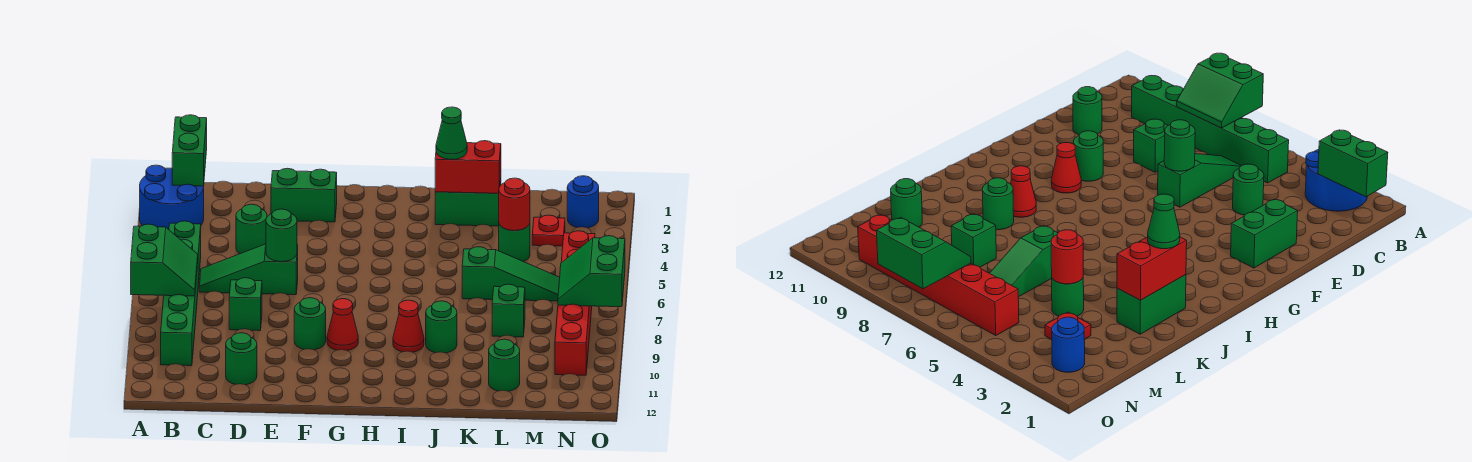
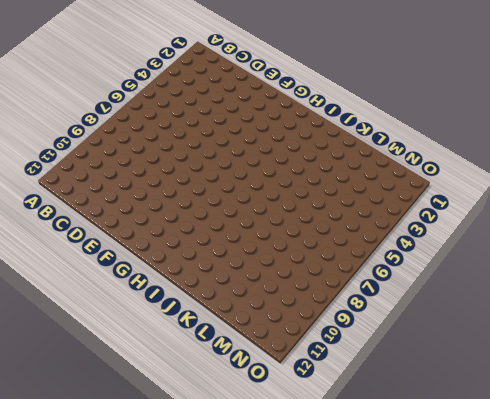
none -> blue round brick A2:B3 level 1
none -> green brick B5:B10 level 1
none -> green slope C6:E6 level 1 top E

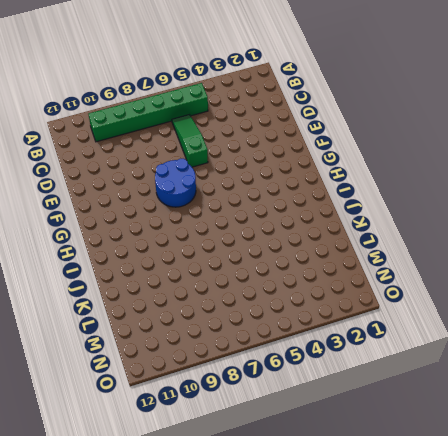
blue round brick F7:G8 level 1 -> blue round brick A2:B3 level 1
none -> green round brick D4 level 1
none -> green brick D8 level 1
none -> green round brick D11 level 1

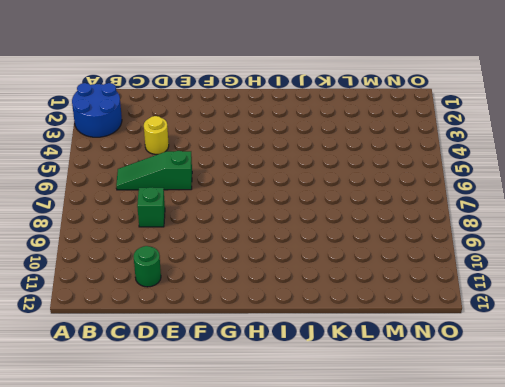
yellow round brick D4 level 1 -> green round brick D4 level 1
none -> green brick B5:B10 level 1
none -> green brick E2:F2 level 1
none -> green round brick F9 level 1

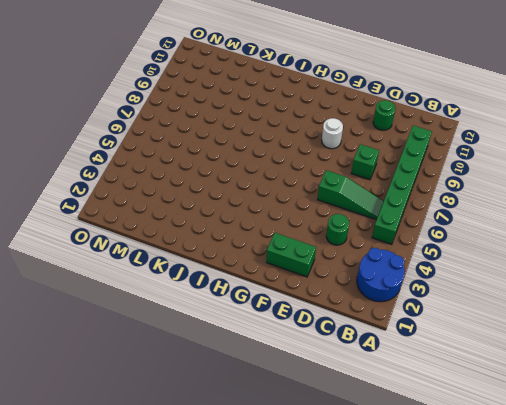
white round brick F9 level 1 -> green round brick F9 level 1
none -> red cone G9 level 1
none -> red cone I9 level 1
none -> green brick J2:K2 level 1

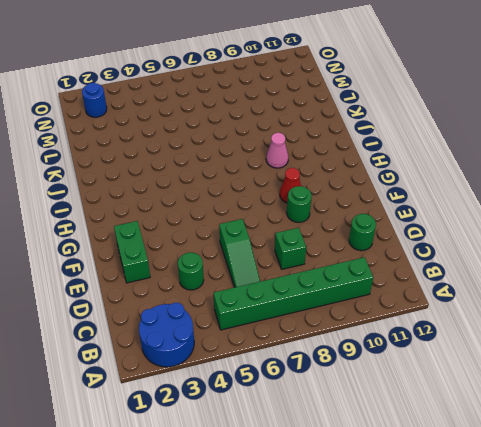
pink cone I9 level 1 -> red cone I9 level 1
none -> green brick J2:K2 level 1
none -> green round brick J9 level 1
none -> green slope K6:M6 level 1 top K

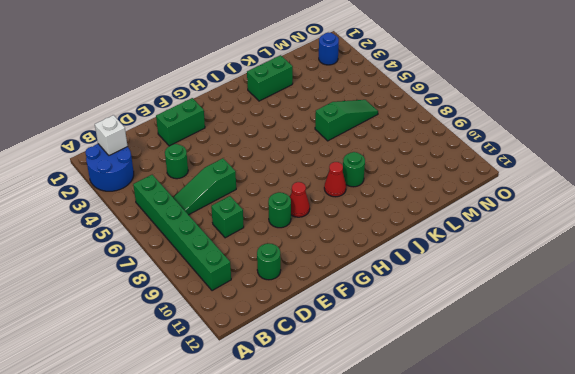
white brick B2 level 2 -> green brick B1:B2 level 2
none -> green round brick L4 level 1
none -> green brick L8 level 1
none -> green round brick L11 level 1

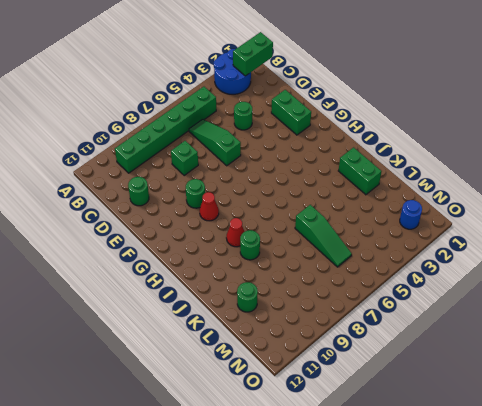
none -> green round brick L4 level 1
none -> green brick L8 level 1
none -> red plate M3 level 1

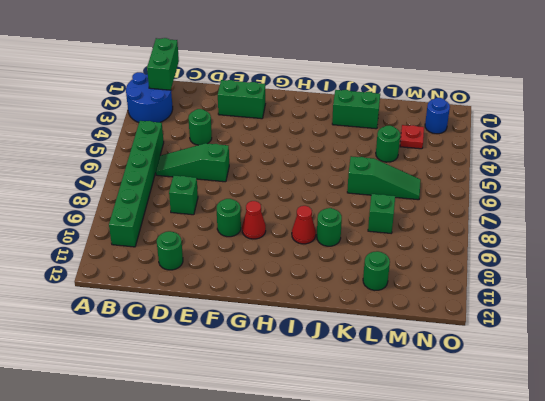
none -> red brick N5:N10 level 1
none -> green slope A7:B8 level 2 top A
none -> green round brick E6 level 2

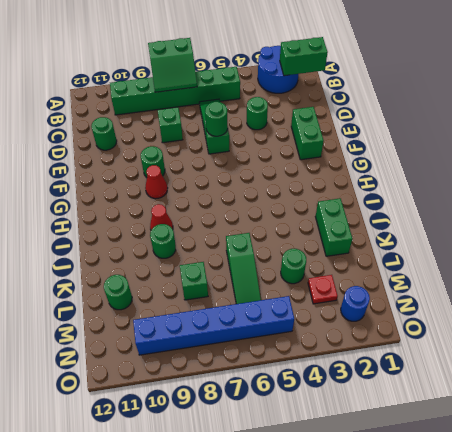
blue brick N5:N10 level 1 -> red brick N5:N10 level 1
none -> red brick J2:K2 level 2
none -> red round brick L4 level 2
none -> green slope N7:O8 level 2 top O

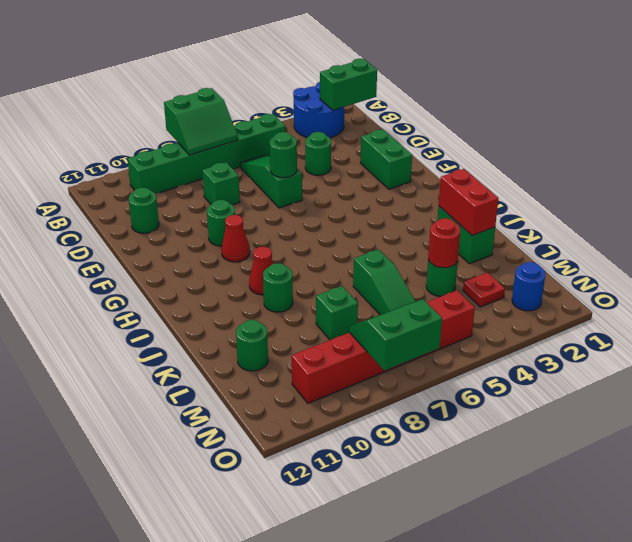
none -> green cone J2 level 3

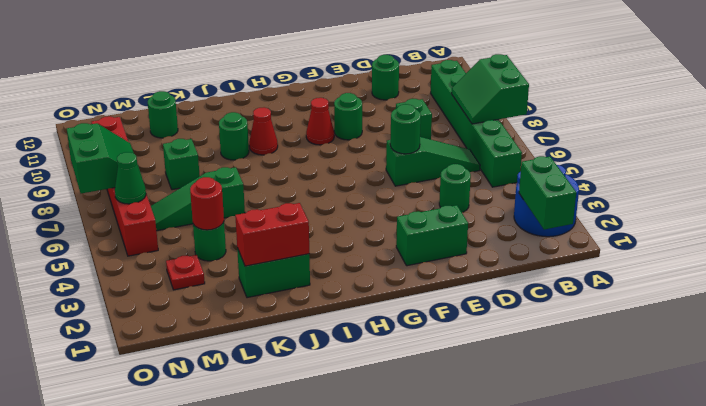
green cone N6 level 2 -> green cone J2 level 3
none -> blue round brick N2 level 1

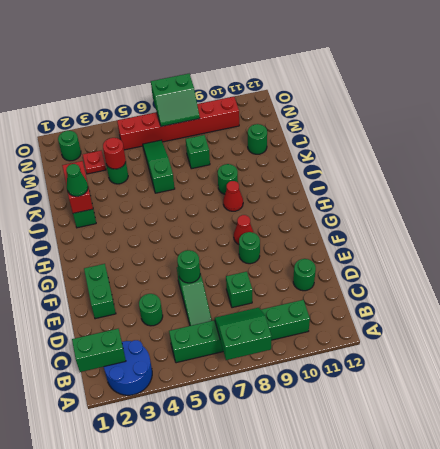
green round brick N2 level 1 -> blue round brick N2 level 1

